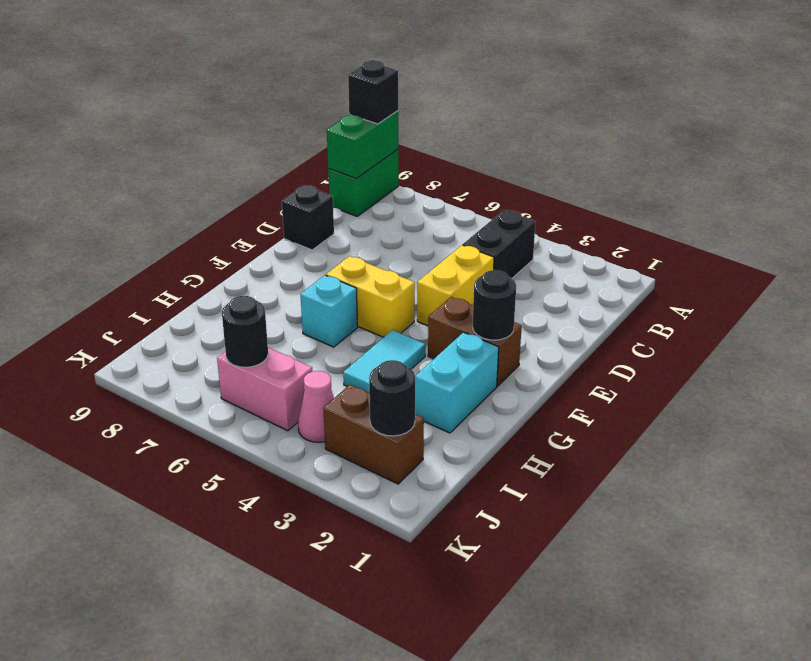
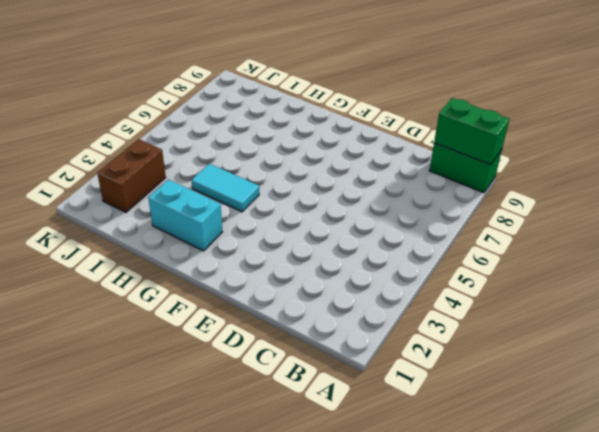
none -> black brick B4:C4 level 1
none -> yellow brick D4:E4 level 1
none -> black brick D9 level 1

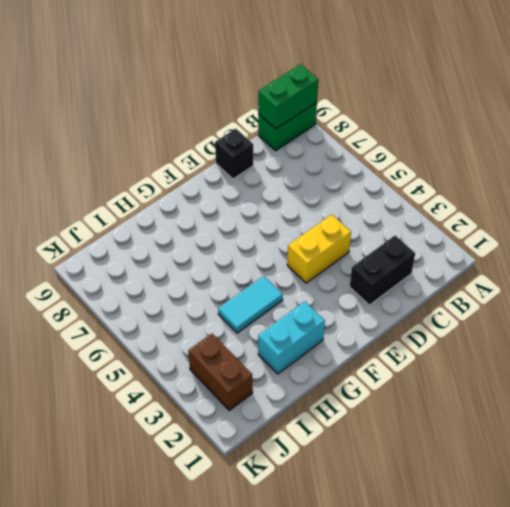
black brick C2:D2 level 1 -> black brick B4:C4 level 1
none -> brown brick F2:F3 level 1
none -> yellow brick F5:F6 level 1
none -> cyan brick G6 level 1

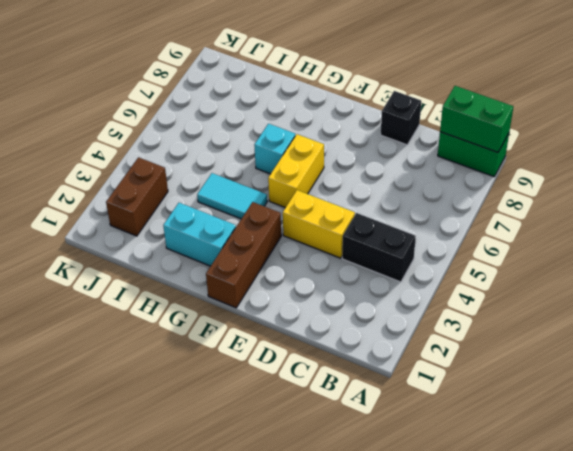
brown brick F1:F3 level 1 -> brown brick F2:F3 level 1
none -> pink cone J4 level 1
none -> pink brick J5:J6 level 1
none -> black round brick F2 level 2

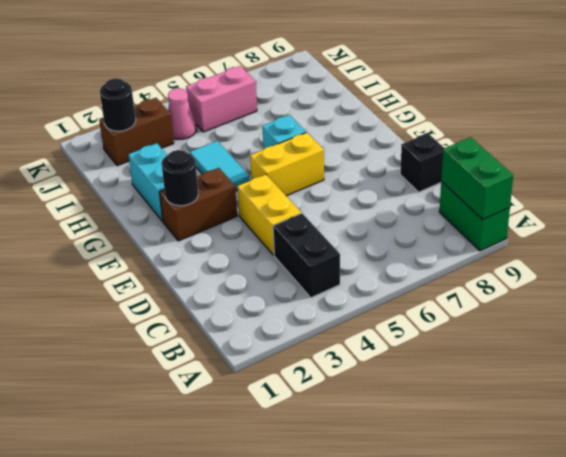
none -> black round brick J6 level 2
none -> black brick A9 level 3

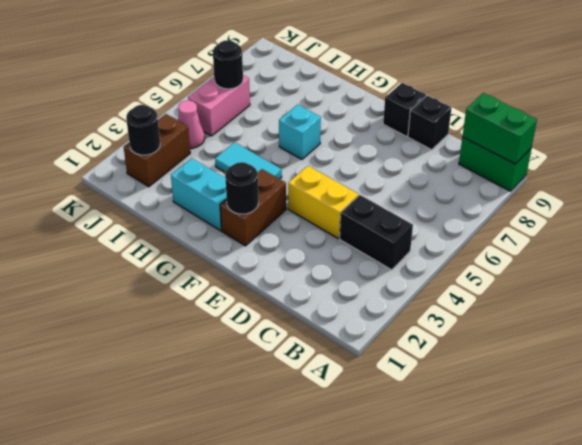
black brick E9 level 1 -> black brick A9 level 3
none -> yellow brick F5:F6 level 1

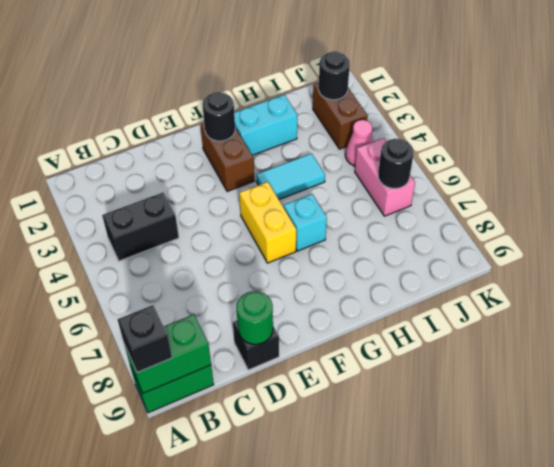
green round brick D9 level 2 -> none
none -> yellow brick D4:E4 level 1

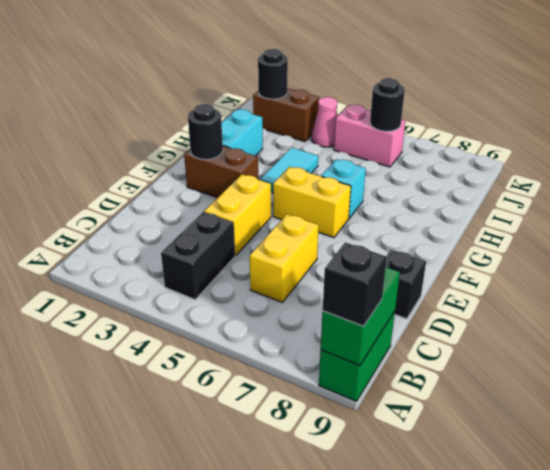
yellow brick C6:D6 level 1 -> none

